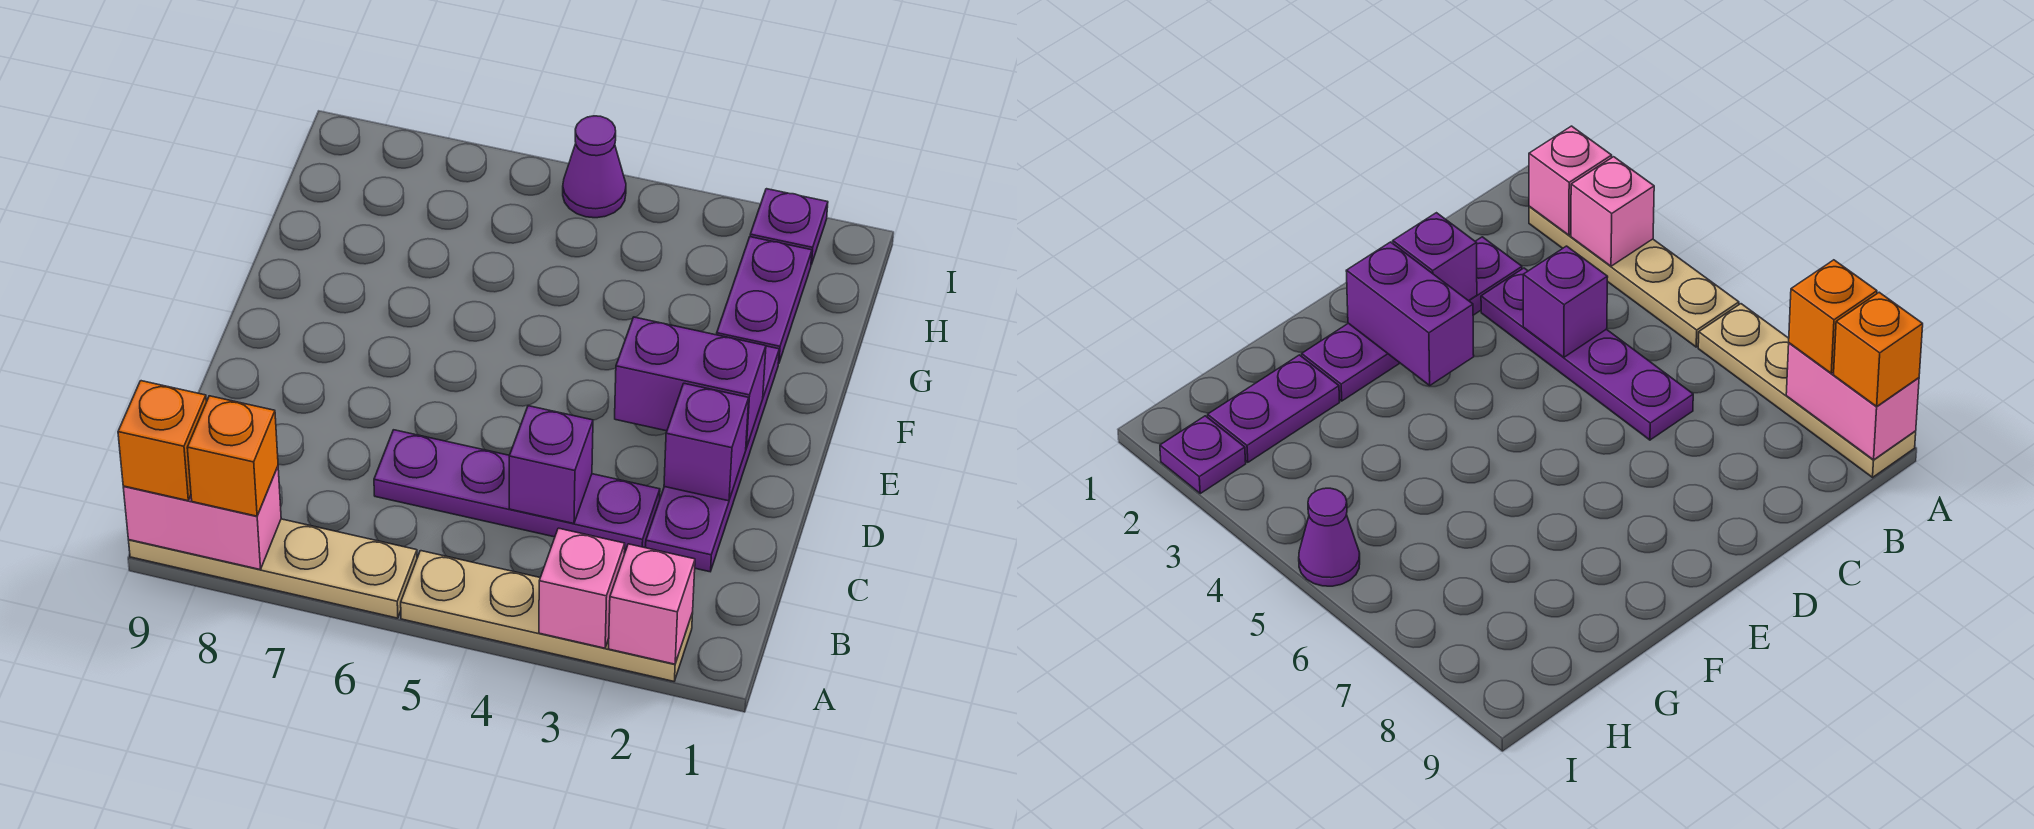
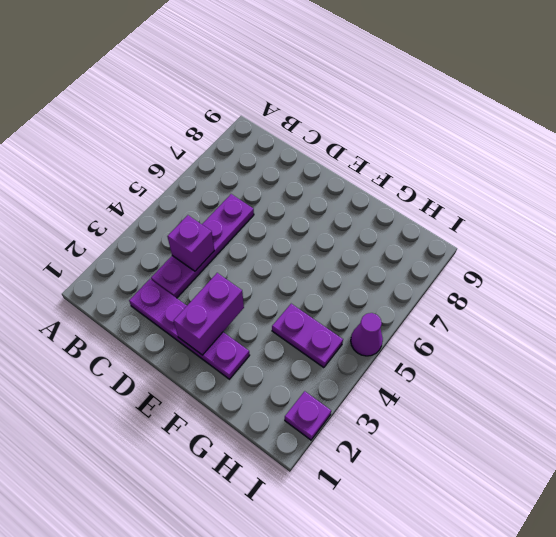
purple plate G4:H4 level 1 -> purple plate G2:H2 level 1
none -> tan plate A2:A5 level 1
none -> tan plate A6:A9 level 1
none -> pink brick A2 level 2

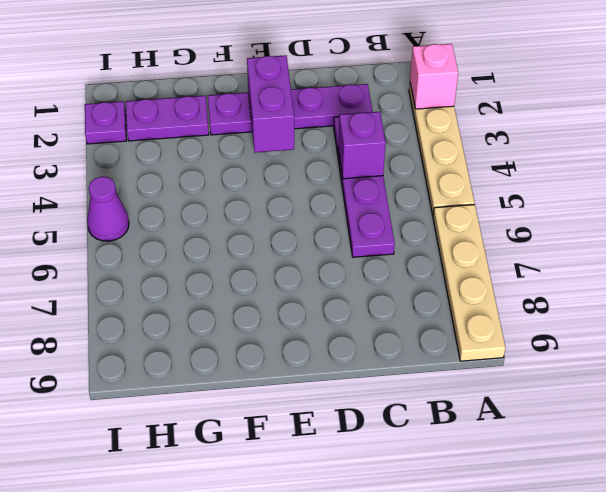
none -> pink brick A3 level 2
none -> pink brick A8:A9 level 2
none -> purple brick D2 level 2

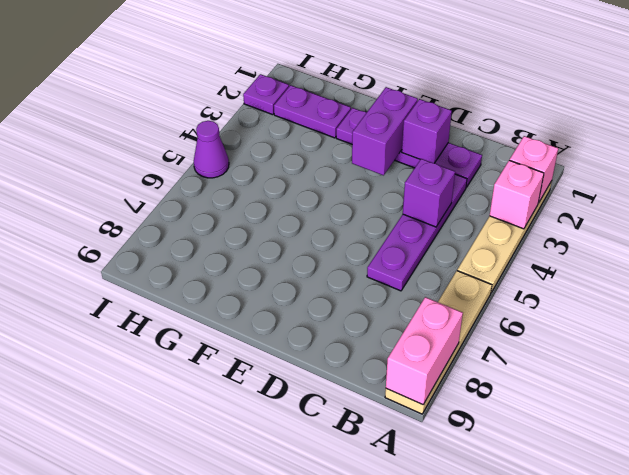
none -> orange brick A8 level 3
none -> orange brick A9 level 3

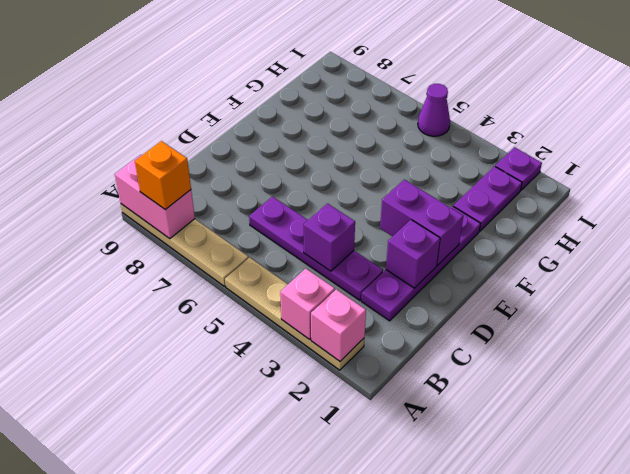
none -> orange brick A9 level 3

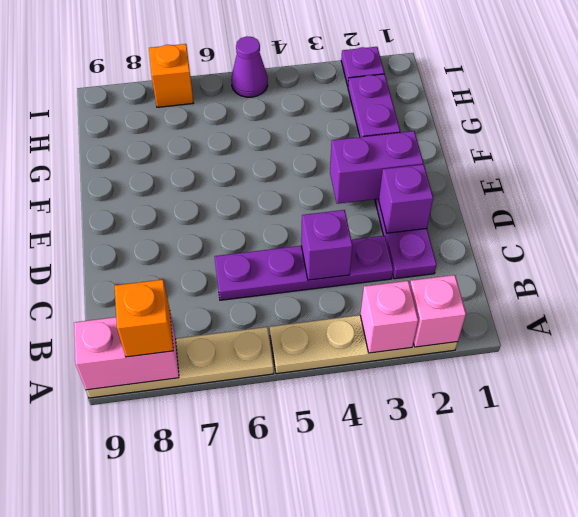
orange brick I7 level 1 -> orange brick A9 level 3

